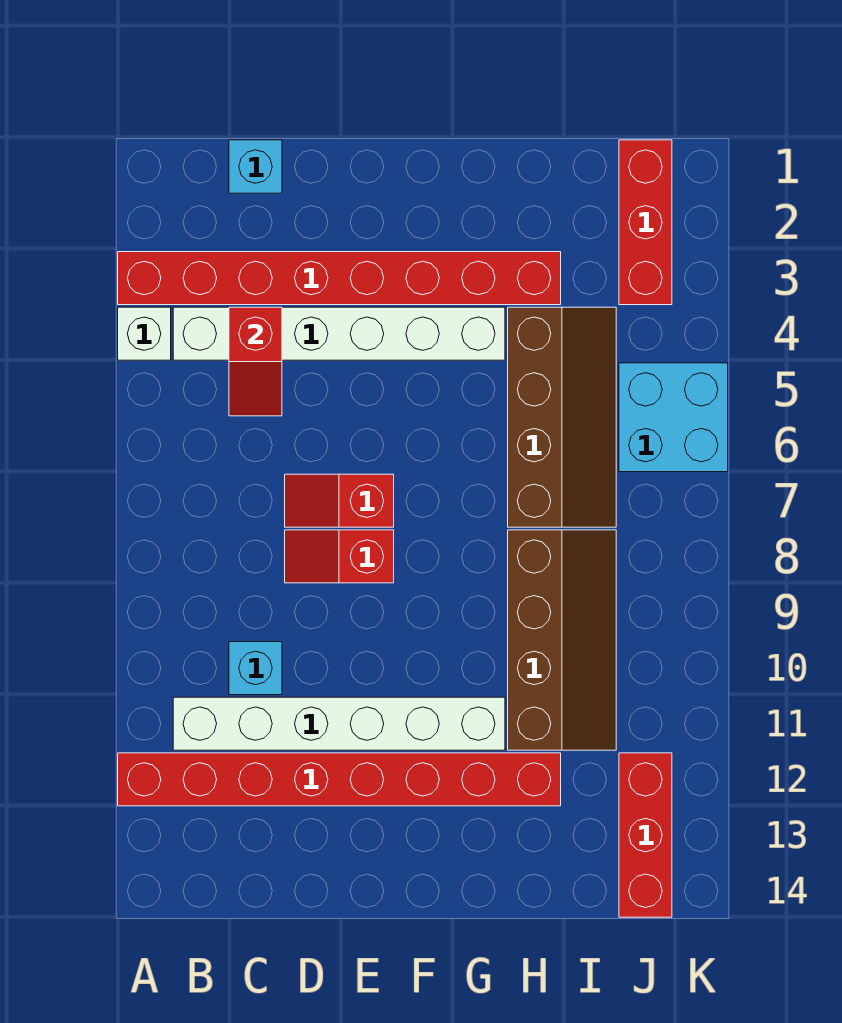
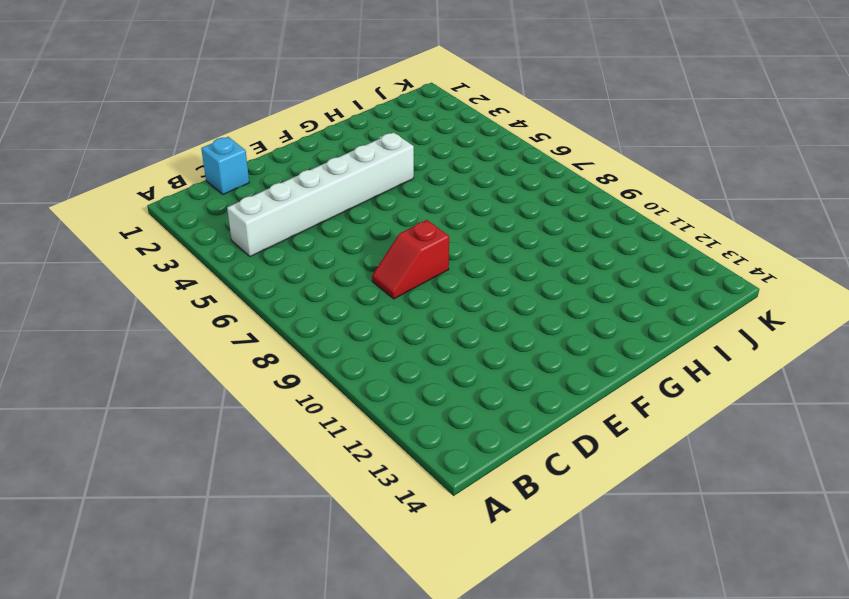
none -> red brick A3:H3 level 1
none -> white brick A4 level 1
none -> red brick A12:H12 level 1

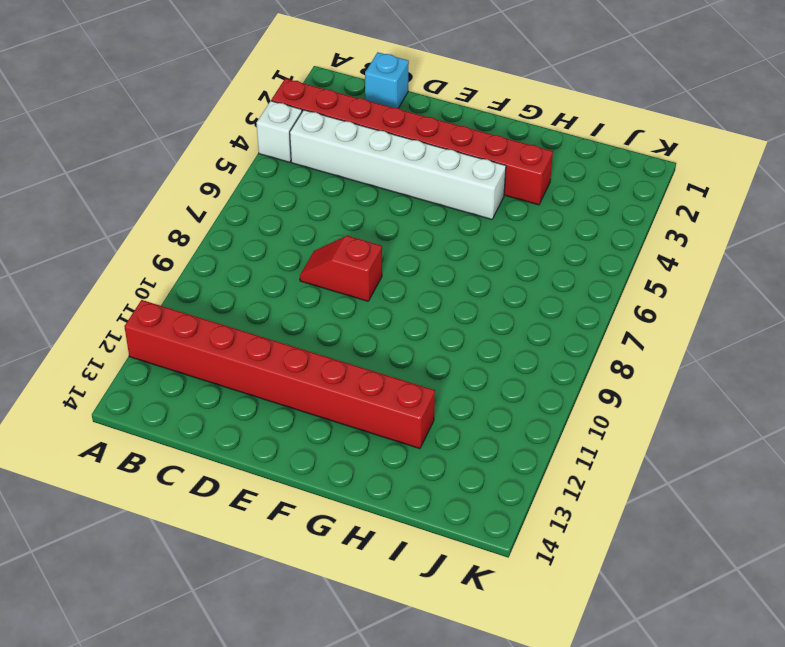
none -> white brick B11:G11 level 1
none -> cyan brick C10 level 1
none -> red slope D7:E7 level 1 top E

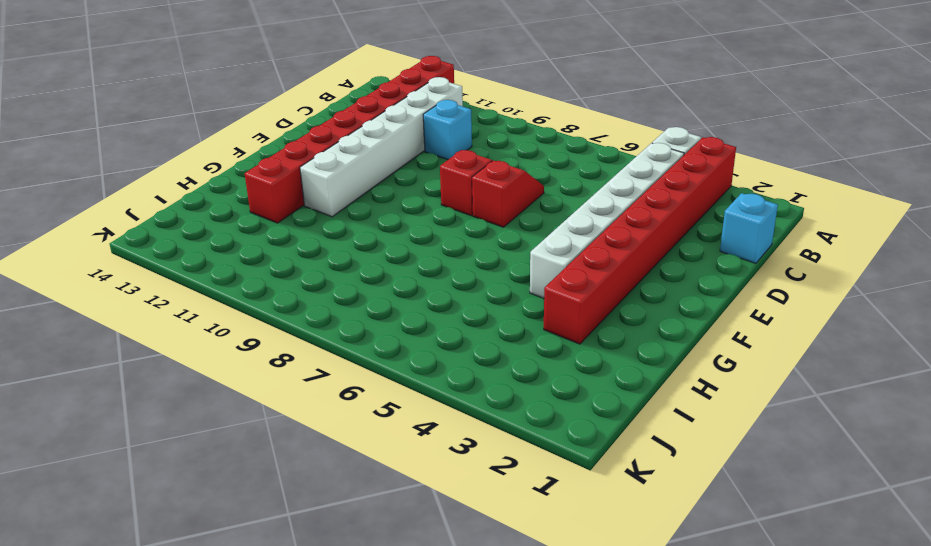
none -> brown slope H4:I7 level 1 top H
none -> brown slope H8:I11 level 1 top H
none -> red brick J1:J3 level 1

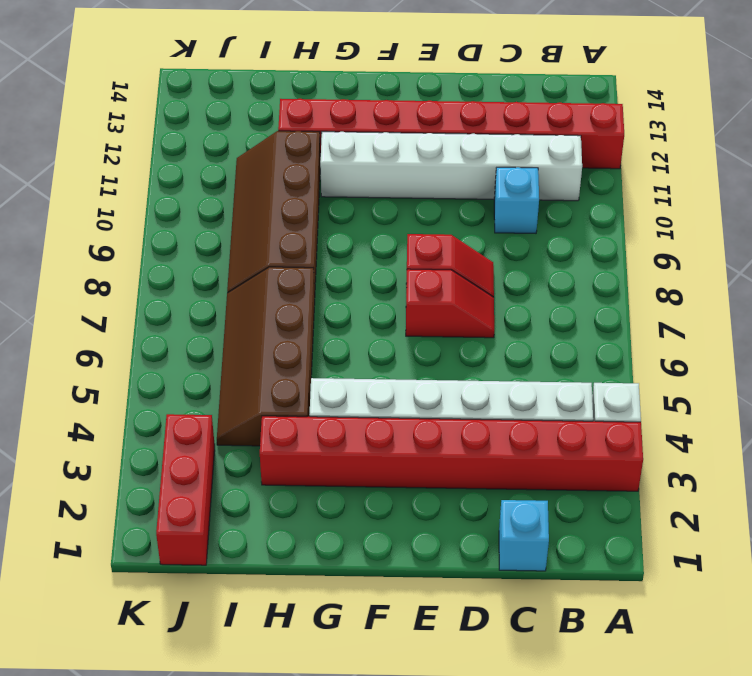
none -> cyan brick J5:K6 level 1
none -> red brick J12:J14 level 1
none -> red slope C4:C5 level 2 top 4

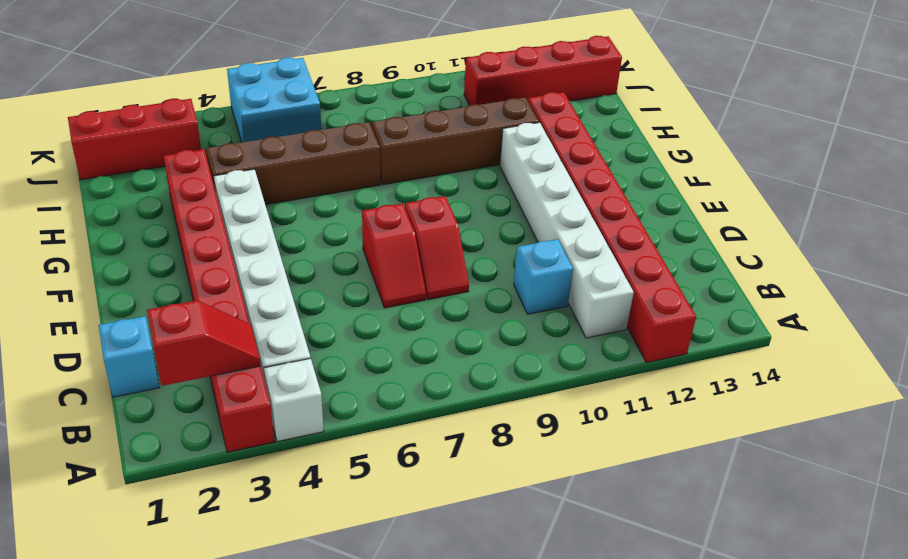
red slope B2:B3 level 2 top 2 -> red slope C4:C5 level 2 top 4
red brick J11:J14 level 1 -> red brick J12:J14 level 1

